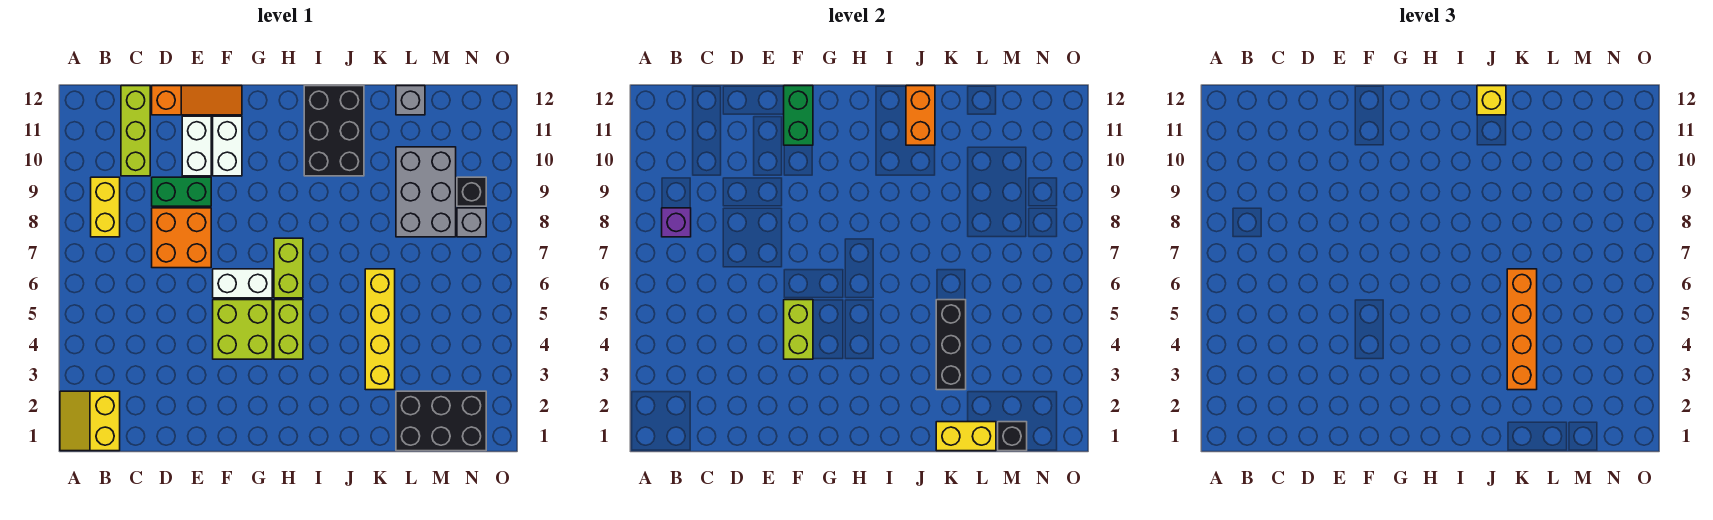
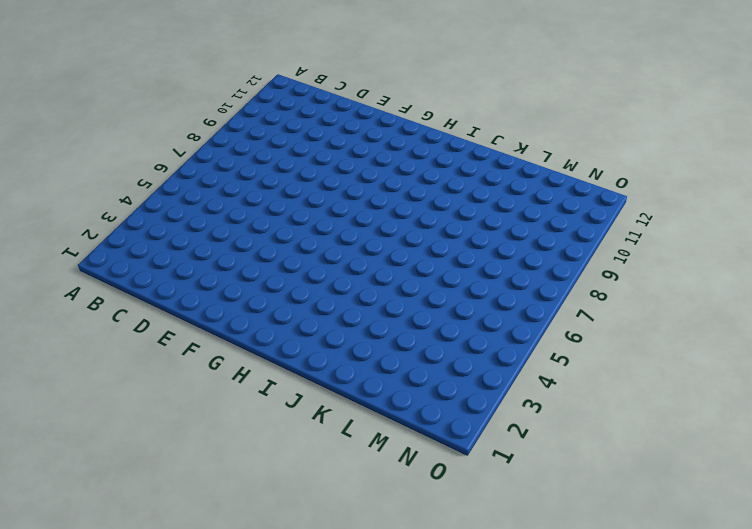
none -> yellow slope A1:B2 level 1 top B
none -> yellow brick B8:B9 level 1
none -> lime brick C10:C12 level 1

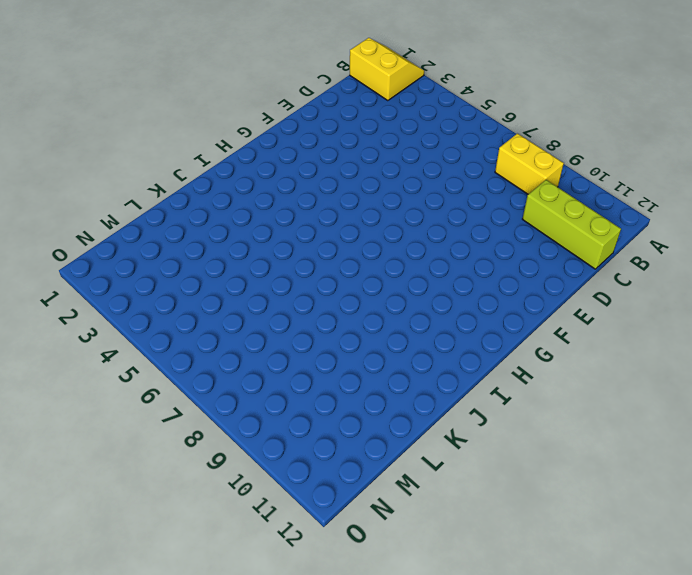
none -> orange brick D7:E8 level 1
none -> green brick D9:E9 level 1
none -> orange slope D12:F12 level 1 top D

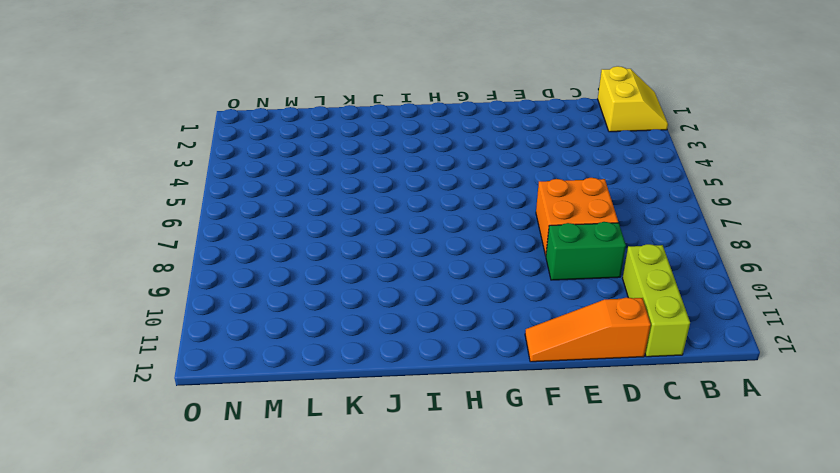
none -> yellow brick B8:B9 level 1
none -> white brick E10:E11 level 1
none -> lime brick F4:G5 level 1

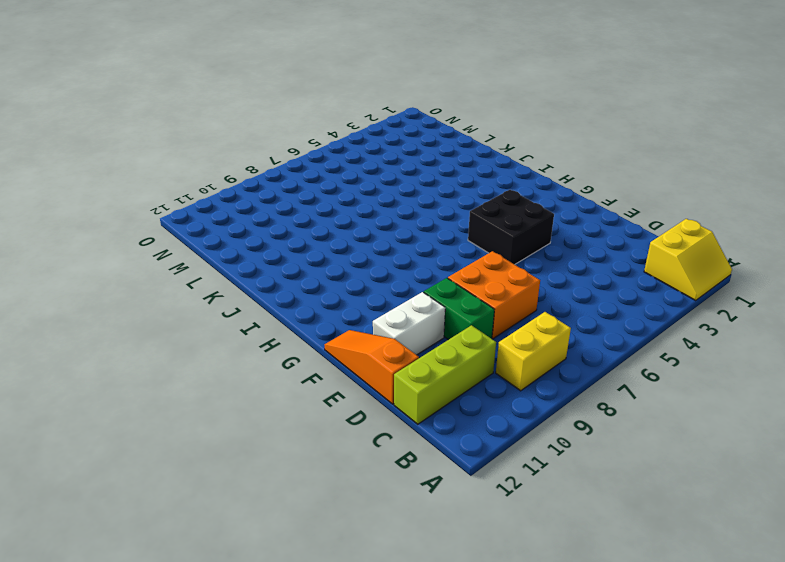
black brick F4:G5 level 1 -> lime brick F4:G5 level 1
none -> white brick F6:G6 level 1
none -> white brick F10:F11 level 1
none -> lime brick H4:H5 level 1

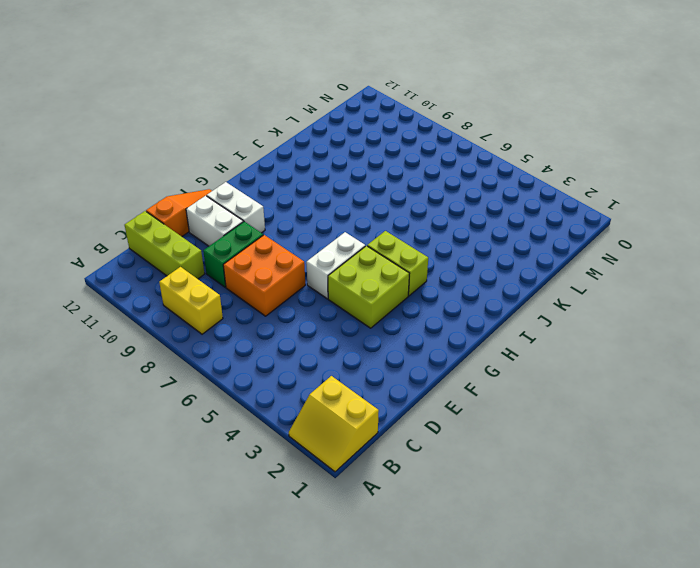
none -> lime brick H6:H7 level 1
none -> black brick I10:J12 level 1
none -> yellow brick K3:K6 level 1

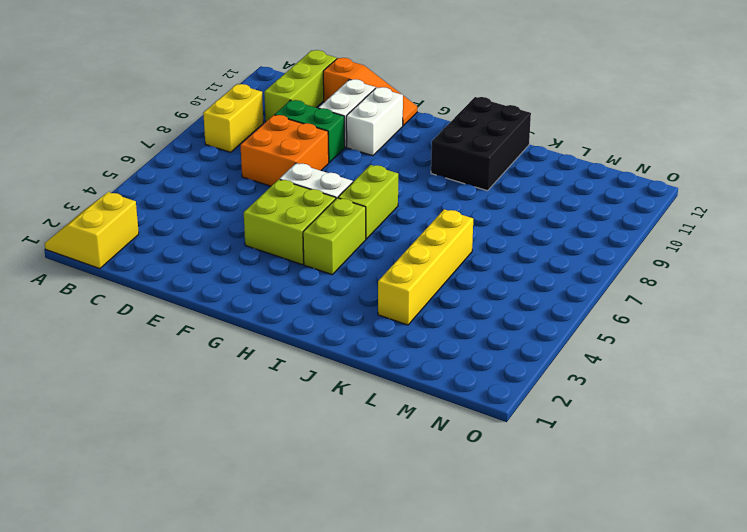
none -> black brick L1:N2 level 1
none -> grey brick L8:M10 level 1
none -> grey brick L12 level 1

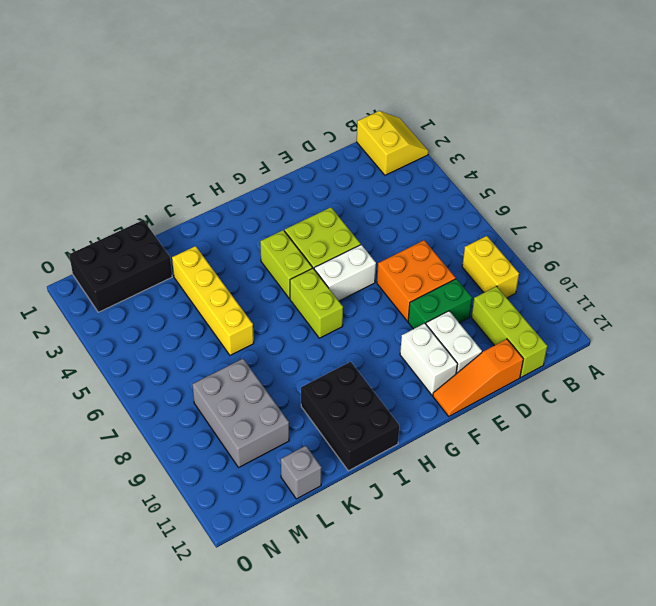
none -> grey brick N8 level 1
none -> black brick N9 level 1
none -> purple brick B8 level 2

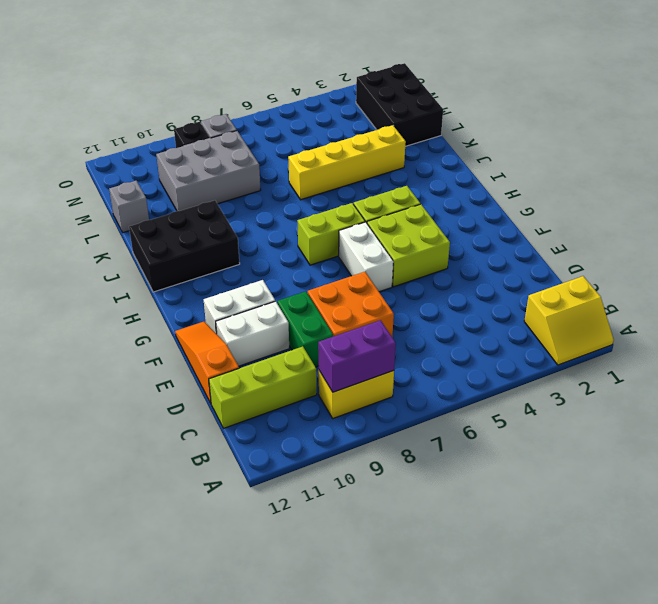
purple brick B8:B9 level 2 -> purple brick B8 level 2
none -> lime brick F4:F5 level 2
none -> green brick F11:F12 level 2
none -> orange brick J11:J12 level 2

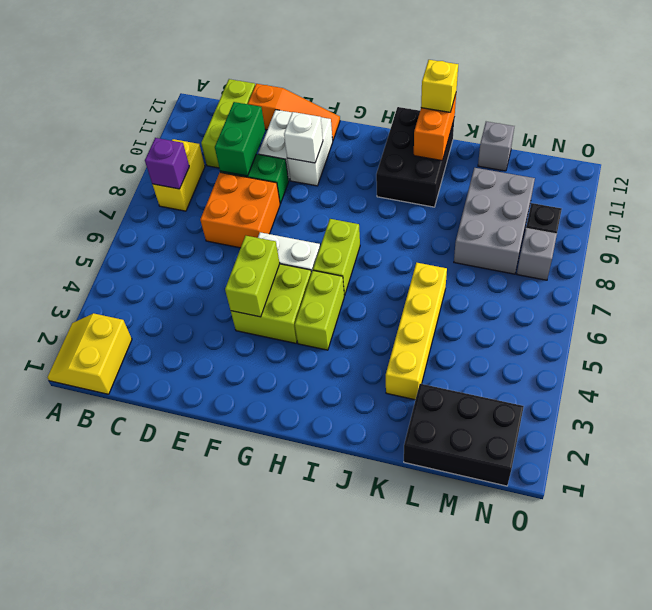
green brick D9:D10 level 2 -> green brick F11:F12 level 2
white brick F10 level 2 -> none
none -> yellow brick K1:L1 level 2
none -> black brick K3:K5 level 2
none -> black brick M1 level 2

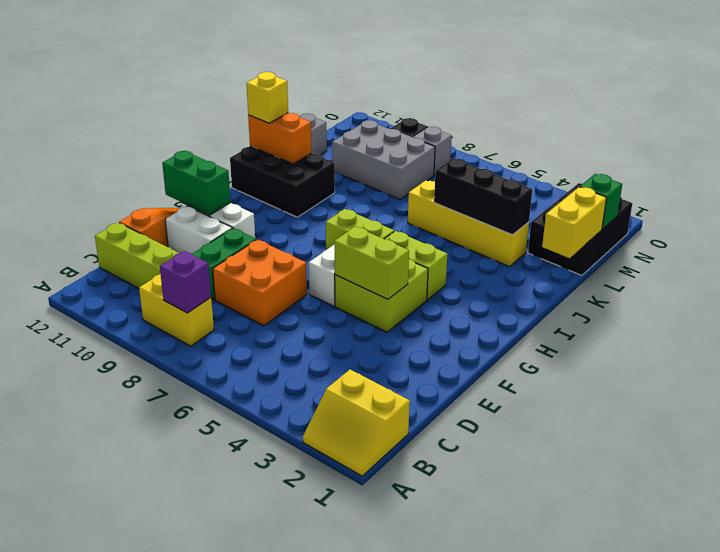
green brick M1 level 2 -> black brick M1 level 2
none -> orange brick K3:K6 level 3

